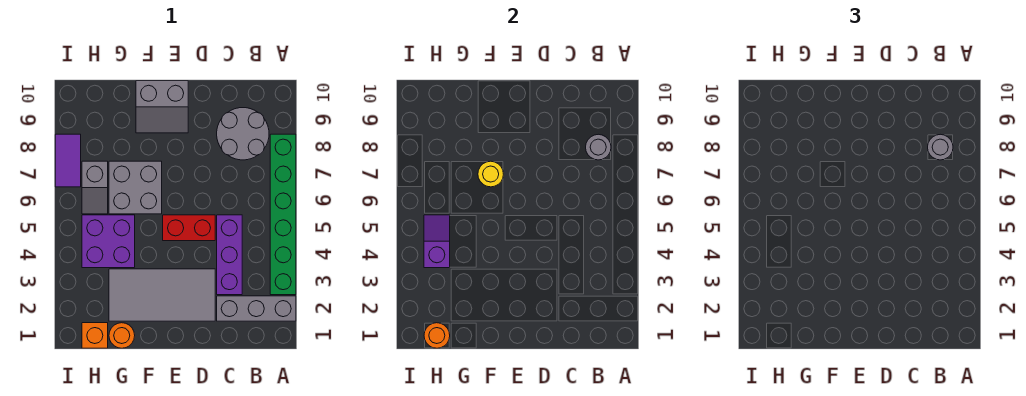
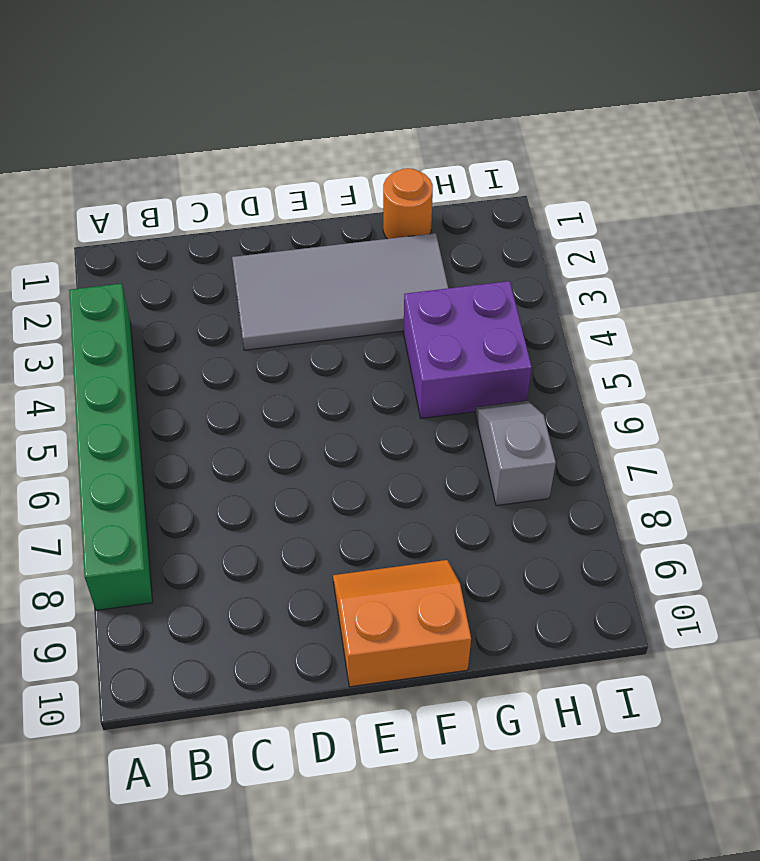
orange slope E9:F10 level 1 top 10 -> grey slope E9:F10 level 1 top 10
none -> grey brick A2:C2 level 1
none -> grey round brick B8:C9 level 1
none -> purple brick C3:C5 level 1

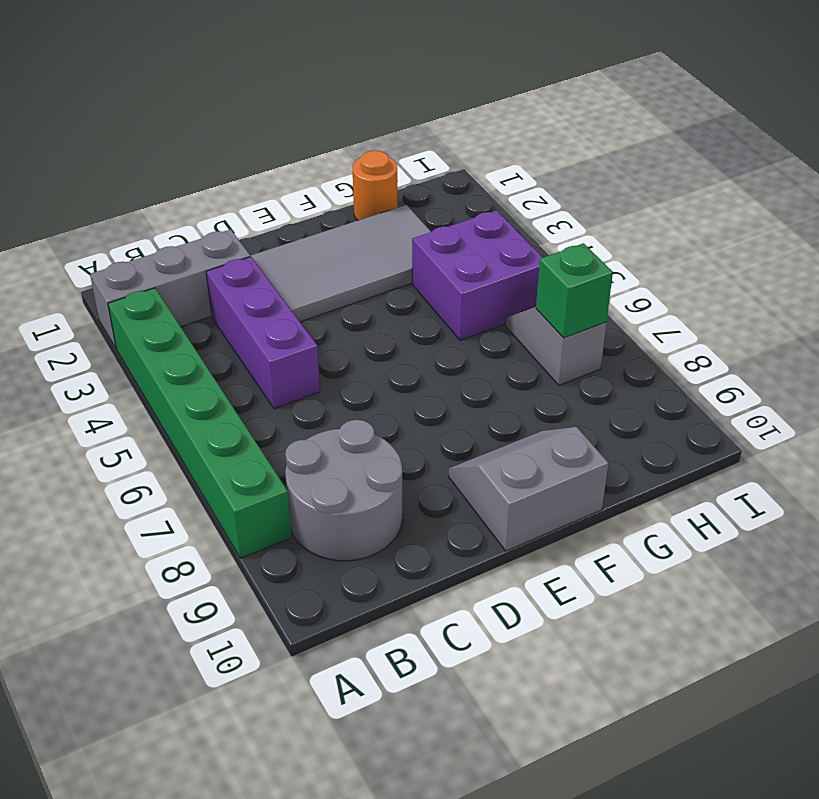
green brick H7 level 2 -> none
none -> red brick D5:E5 level 1
none -> grey brick F6:G7 level 1
none -> orange brick H1 level 1

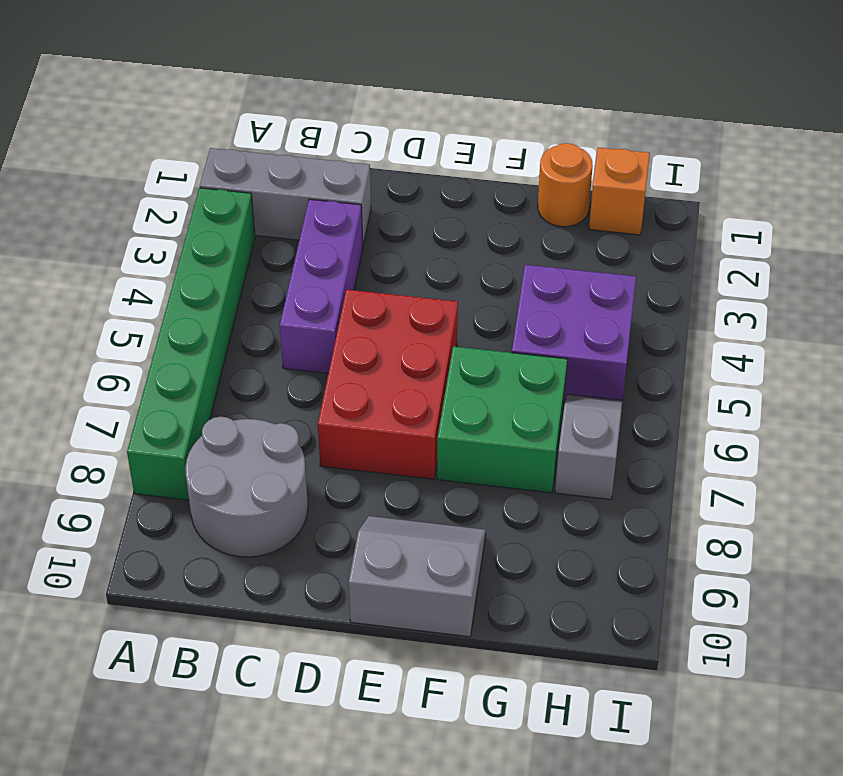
red brick D5:E7 level 1 -> red brick D5:E5 level 1
green brick F6:G7 level 1 -> grey brick F6:G7 level 1
none -> grey tile D2:G3 level 1
none -> purple tile I7:I8 level 1
none -> grey round brick B8 level 2

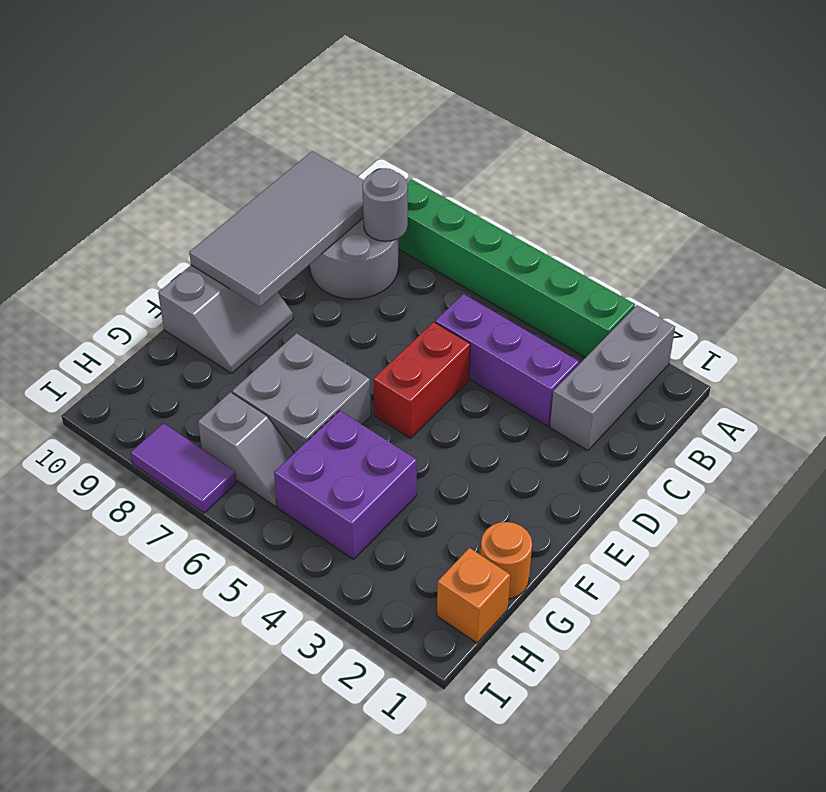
grey tile B9:E10 level 2 -> grey tile D2:G3 level 1
none -> yellow round brick F7 level 2
none -> orange round brick H1 level 2
none -> purple slope H4:H5 level 2 top 4

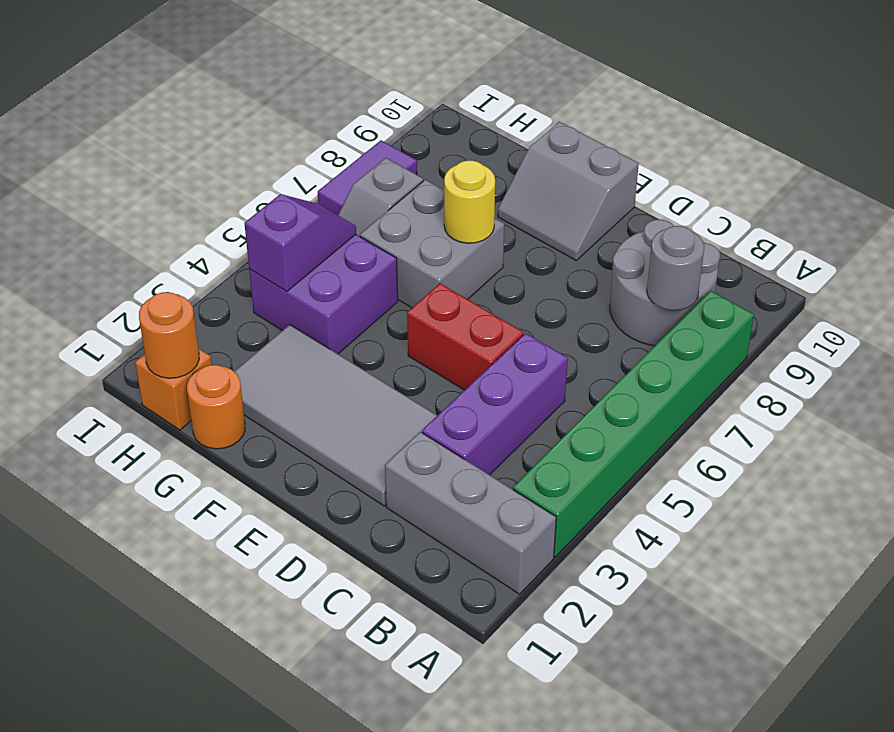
none -> grey round brick B8 level 3

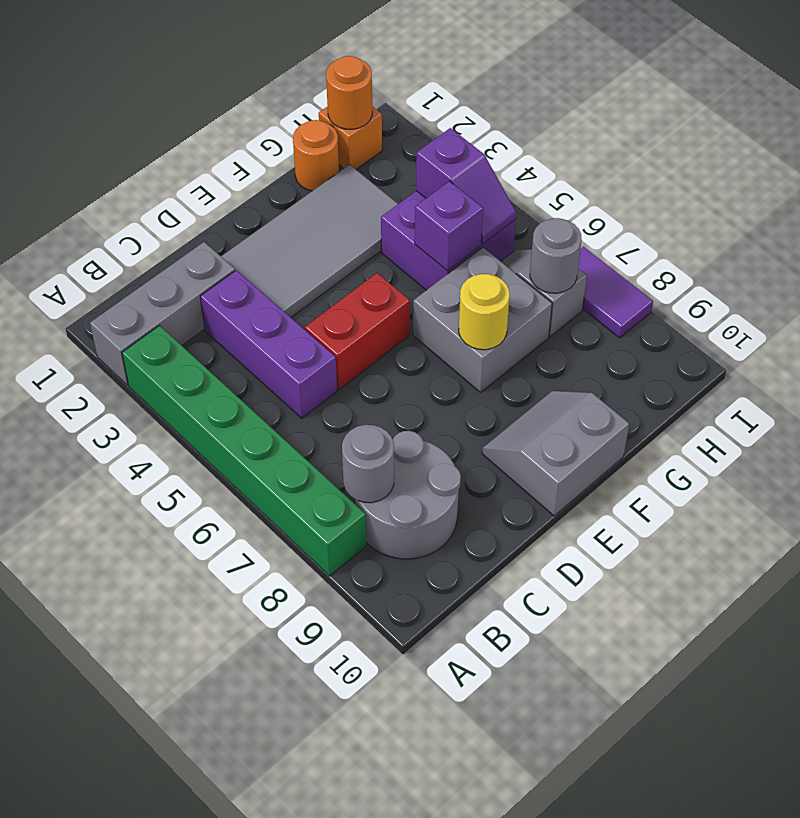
purple brick G5 level 2 -> none
grey round brick H7 level 2 -> grey round brick B8 level 3

